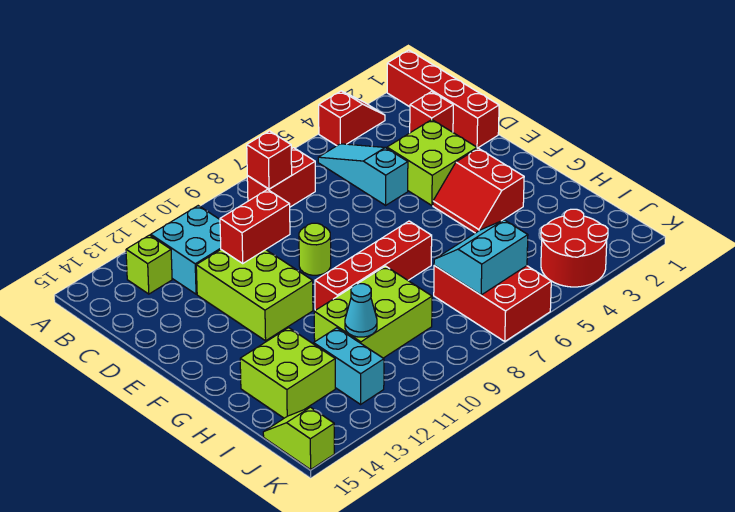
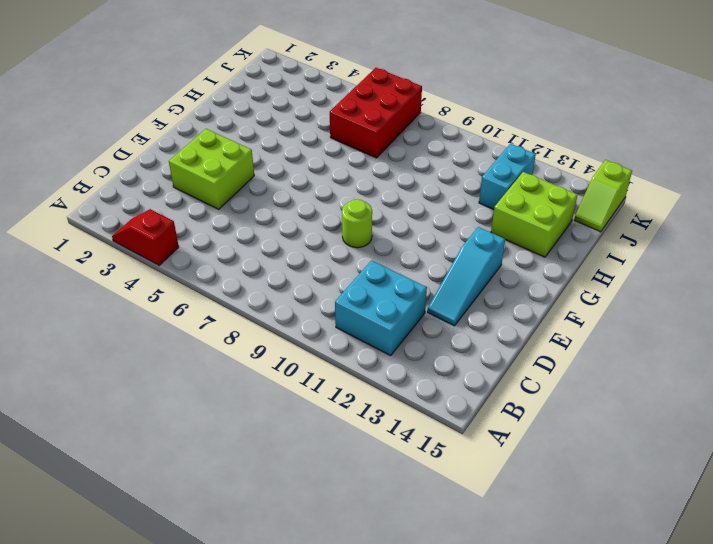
cyan slope D13:F13 level 1 top F -> cyan slope B5:D5 level 1 top D
none -> red brick A1:D1 level 1
none -> red brick B7:B8 level 1
none -> lime brick B13 level 1

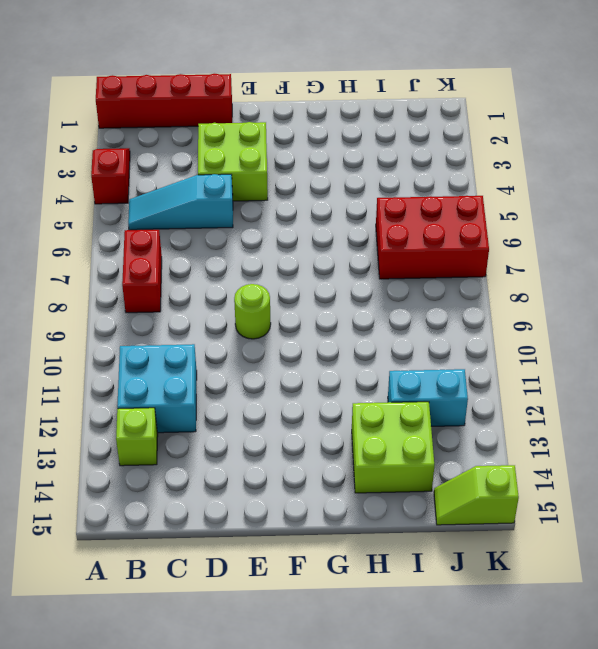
none -> red brick C2 level 1
none -> lime brick D11:F12 level 1
none -> red slope F3:G4 level 1 top 3

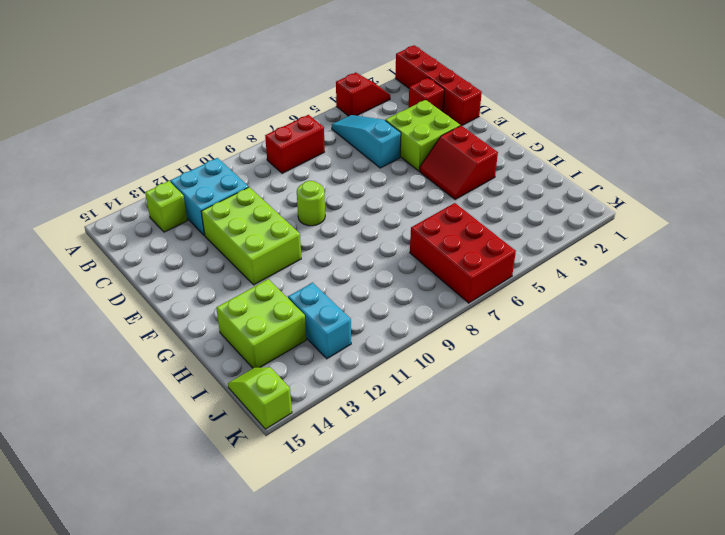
none -> red brick G7:G10 level 1
none -> lime brick H9:I11 level 1
none -> red round brick J3:K4 level 1

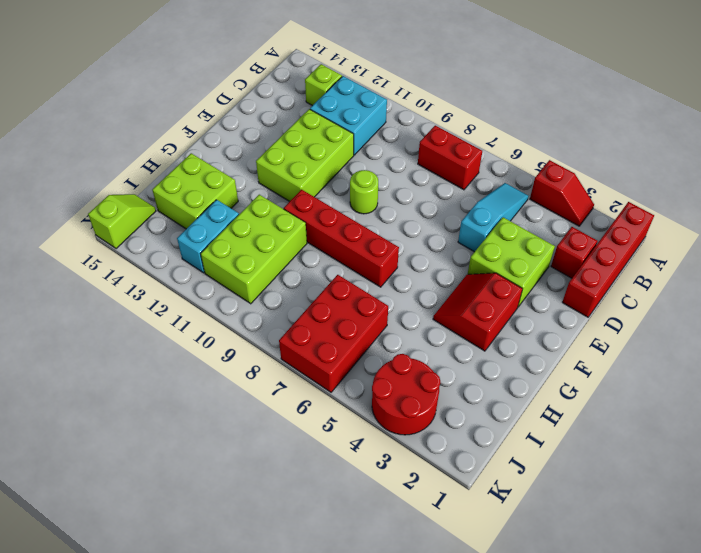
lime brick H10:J11 level 1 -> lime brick H9:I11 level 1
none -> red brick B8 level 2
none -> red brick D10:D11 level 2
none -> cyan slope I6:J7 level 2 top J

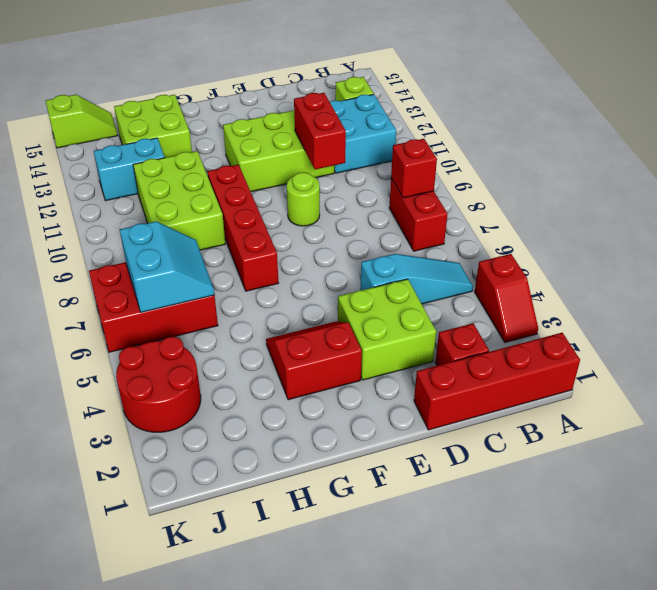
none -> cyan cone I11 level 2

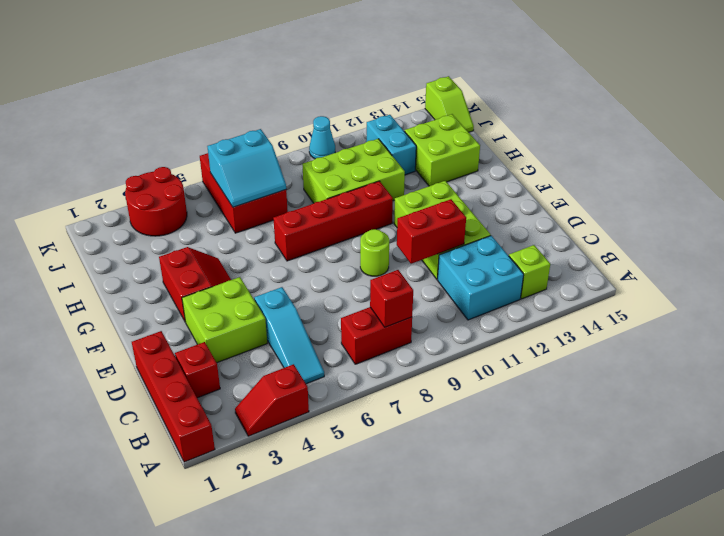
cyan cone K10 level 1 -> cyan cone I11 level 2

